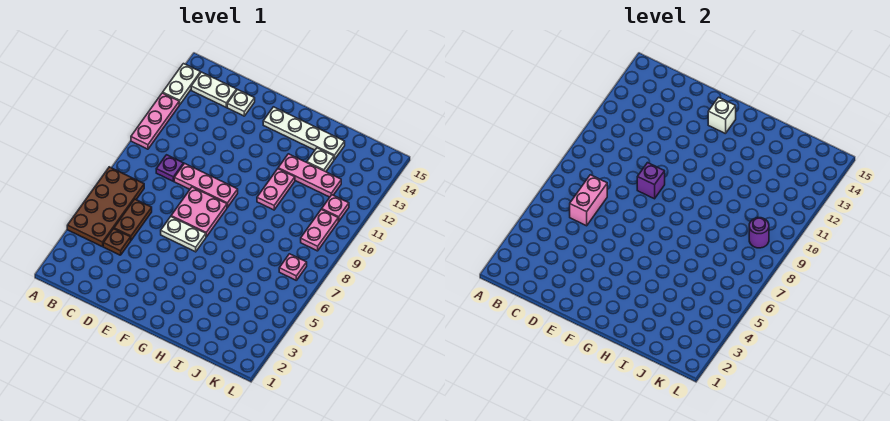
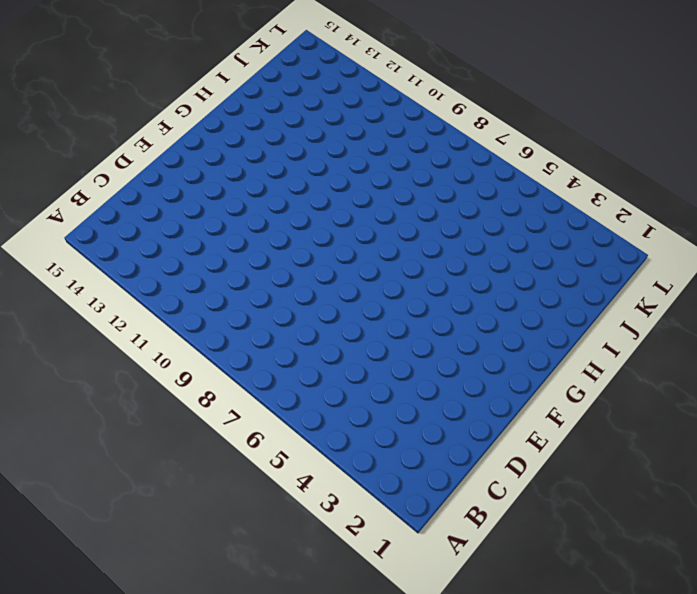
none -> brown plate A4:B7 level 1
none -> pink plate A10:A12 level 1
none -> white plate A13:A14 level 1

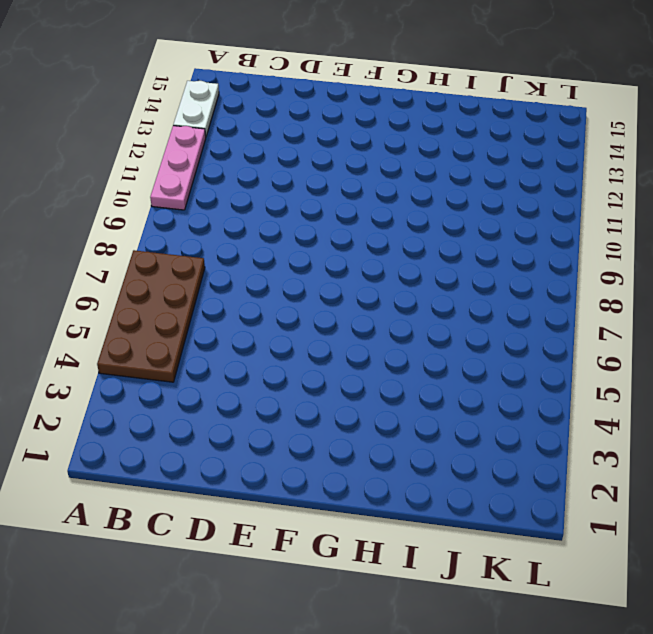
none -> white plate B14:C14 level 1
none -> brown plate C4 level 1
none -> brown plate C5:C6 level 1

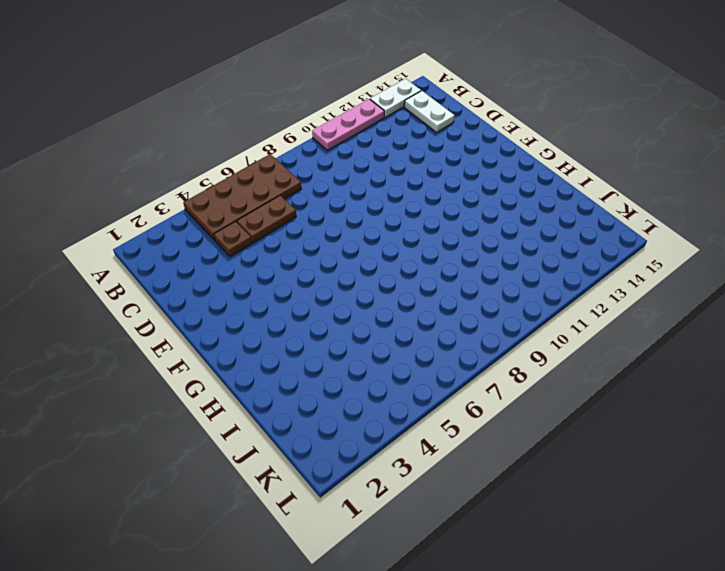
none -> purple plate C9 level 1
none -> pink plate D9:F9 level 1
none -> white plate D14 level 1

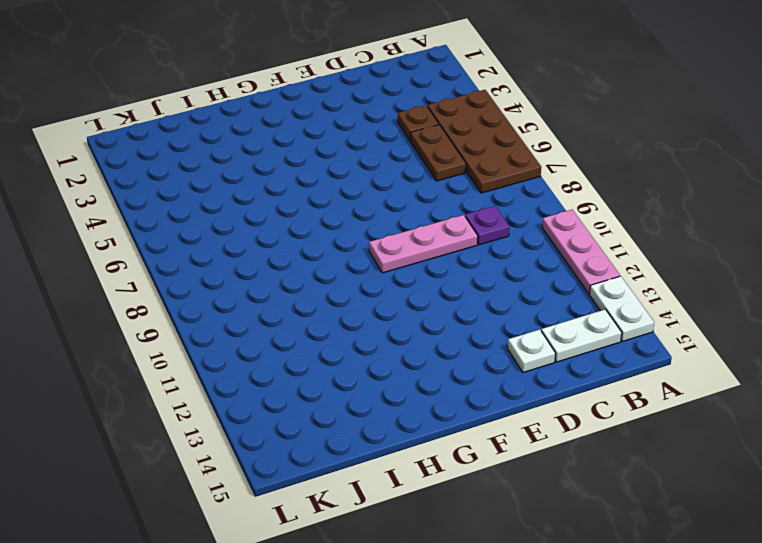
none -> white plate E6:F6 level 1
none -> pink plate E7:F8 level 1
none -> white plate F14:I14 level 1

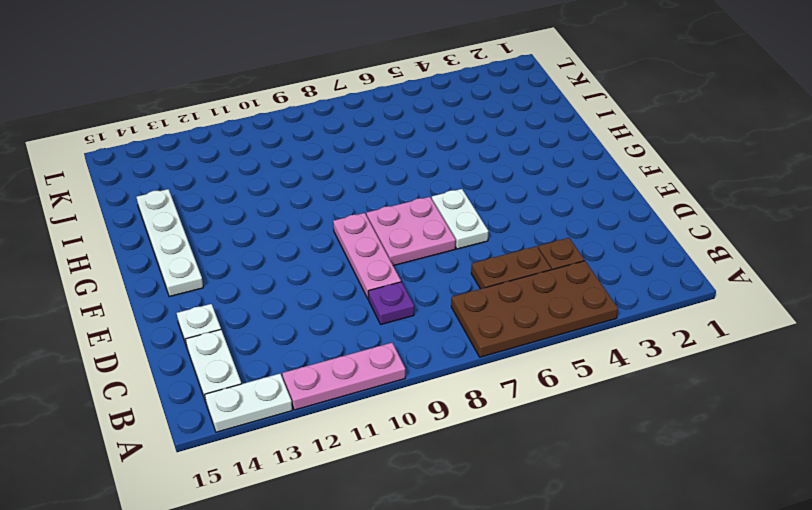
none -> pink plate H10:H11 level 1
none -> pink plate H12:J12 level 1
none -> white plate I13 level 1

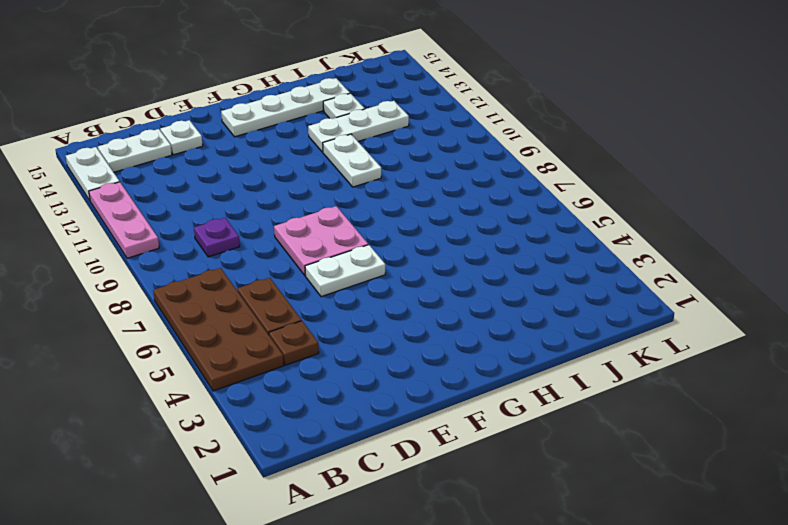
white plate H10:H11 level 1 -> pink plate H10:H11 level 1
white plate H12:J12 level 1 -> pink plate H12:J12 level 1
none -> pink plate D9:F9 level 1
none -> pink plate K7 level 1
none -> pink plate K9:K10 level 1

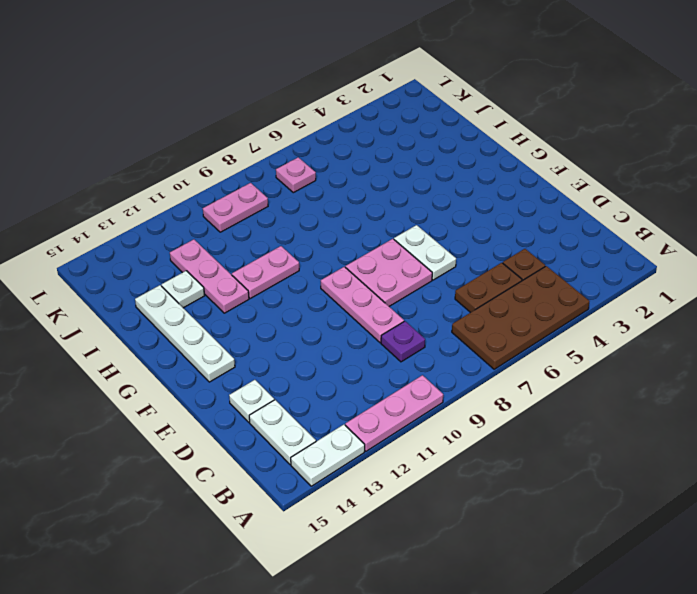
none -> pink plate K11 level 1
none -> pink brick C6:C7 level 2
none -> purple brick E9 level 2

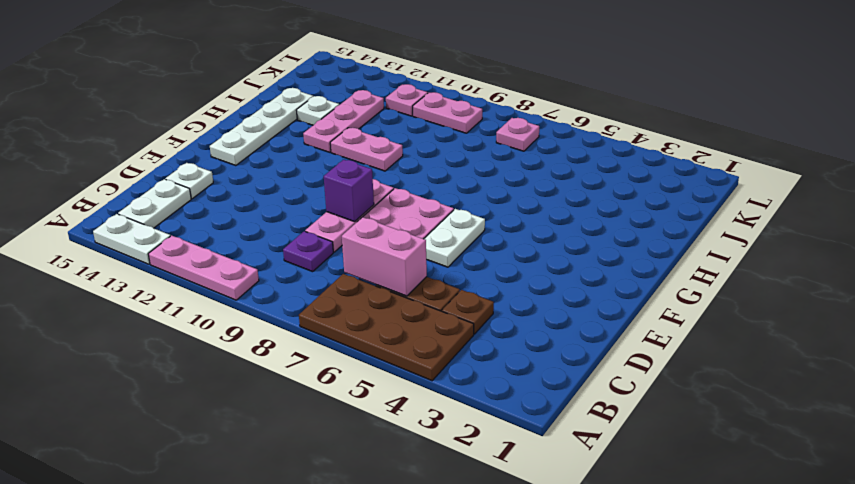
none -> white brick F14 level 2
none -> purple round brick K9 level 2

